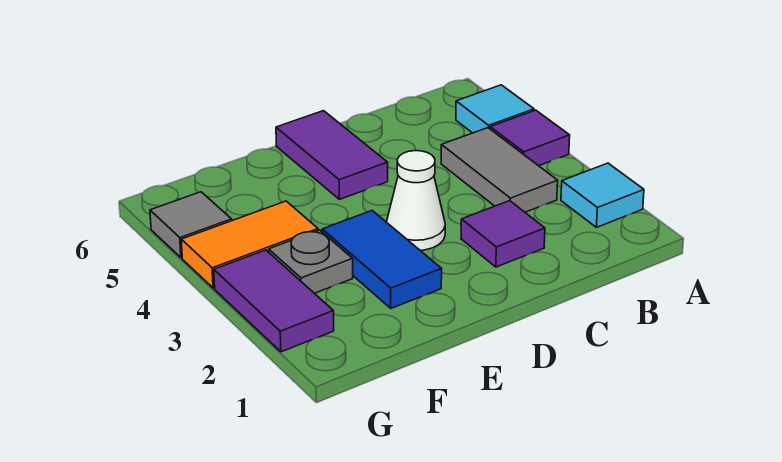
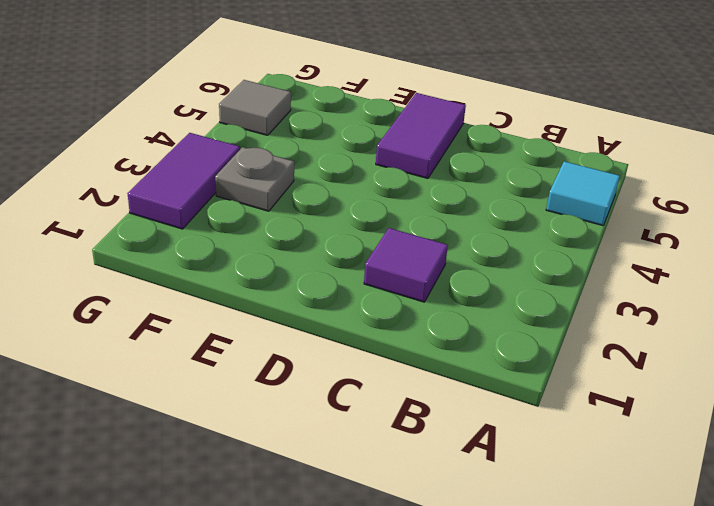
none -> cyan tile A2 level 1
none -> purple tile A4 level 1
none -> grey tile B3:B4 level 1

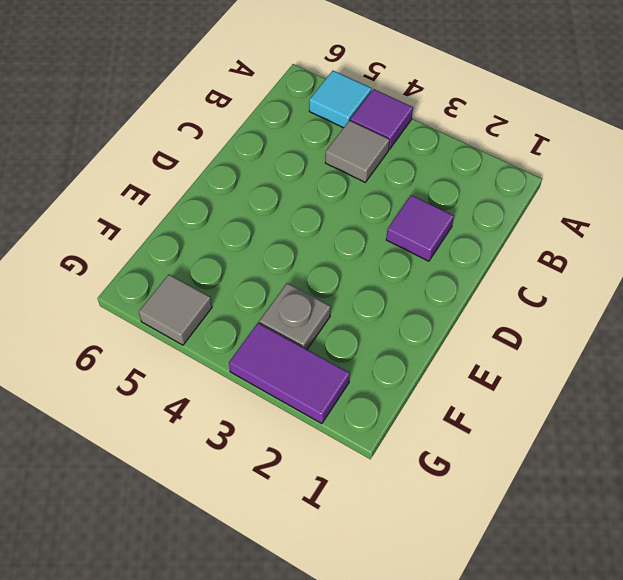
grey tile B4 level 1 -> grey tile B3:B4 level 1
none -> cyan tile A2 level 1
none -> white cone D3 level 1
none -> purple tile D5:D6 level 1

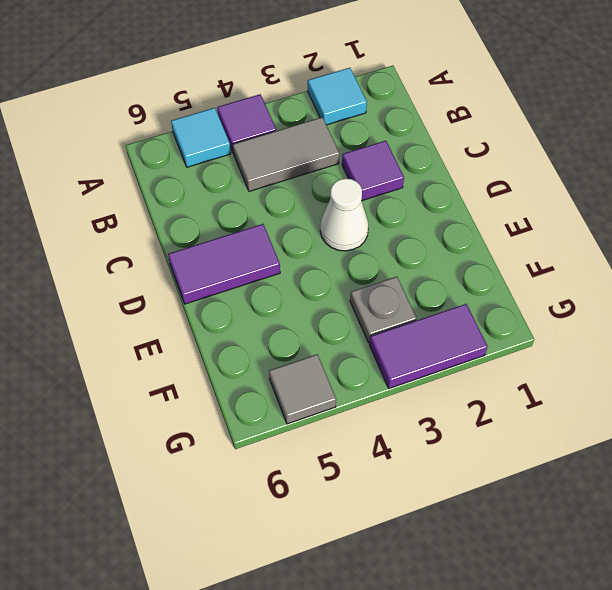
none -> blue tile E2:E3 level 1
none -> orange tile F4:G4 level 1

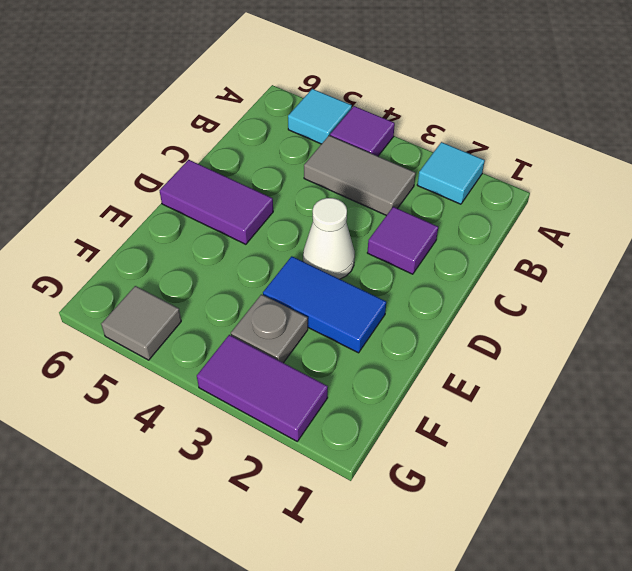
none -> orange tile F4:G4 level 1

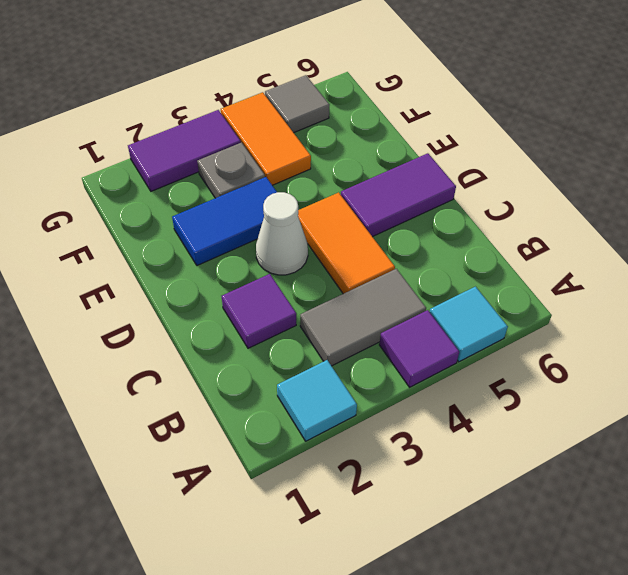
orange tile C4:D4 level 1 -> none

